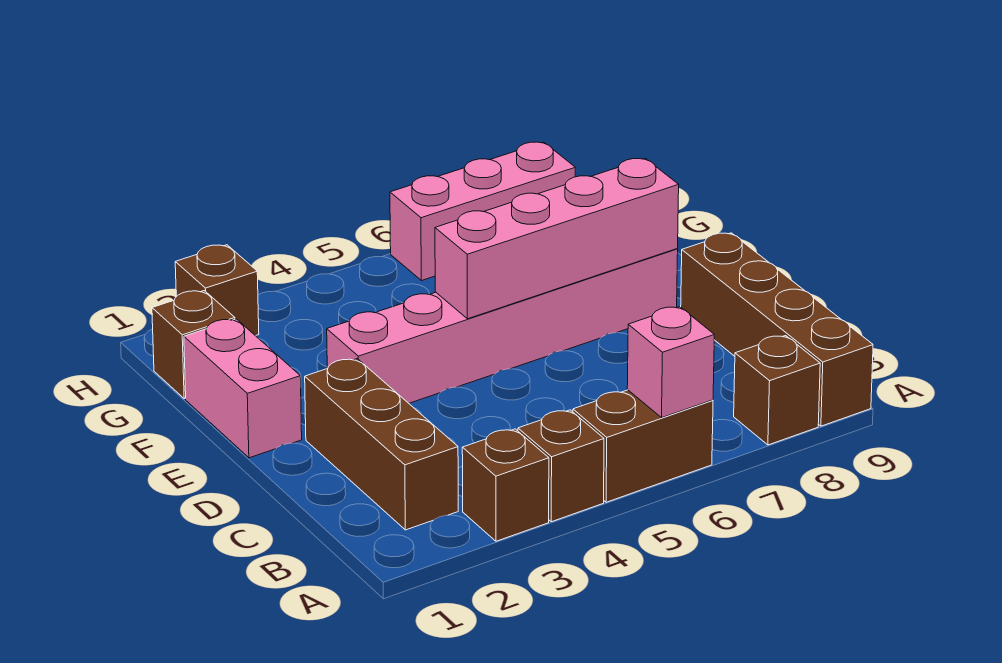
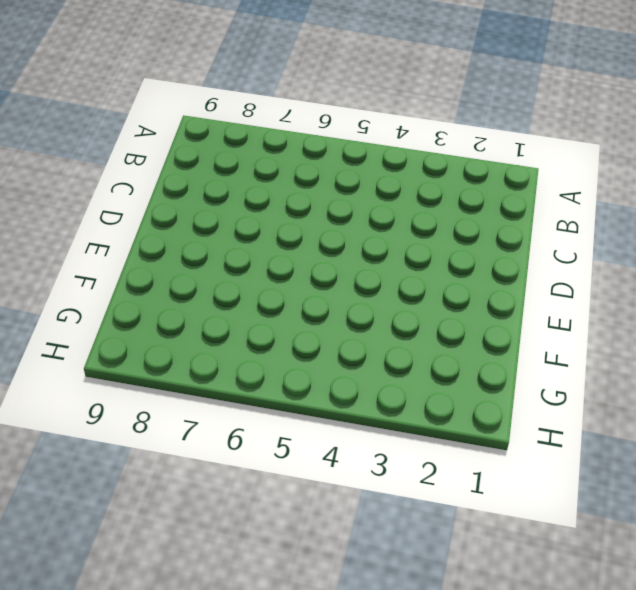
none -> brown brick A3 level 1
none -> brown brick A4 level 1
none -> brown brick A5:A6 level 1

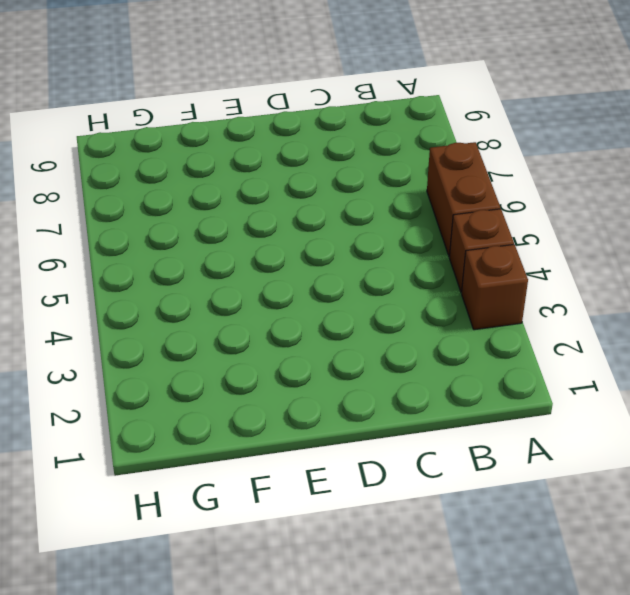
none -> brown brick A8 level 1
none -> brown brick A9:D9 level 1
none -> brown brick B2:D2 level 1

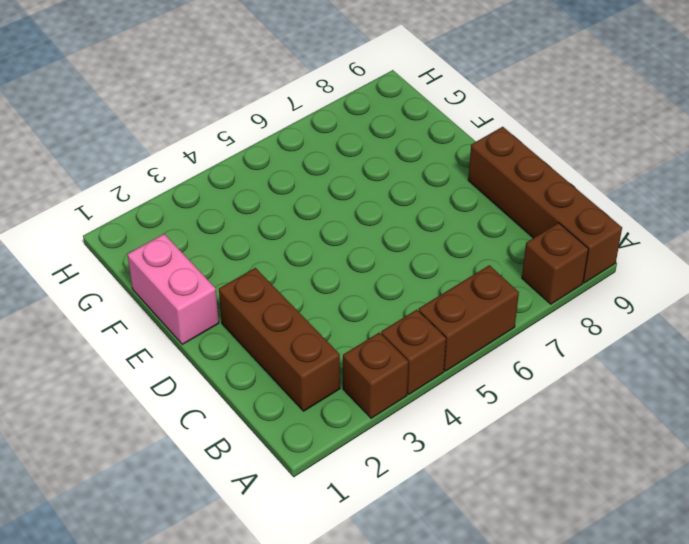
none -> pink brick E3:E8 level 1
none -> brown brick G1 level 1
none -> brown brick H2 level 1

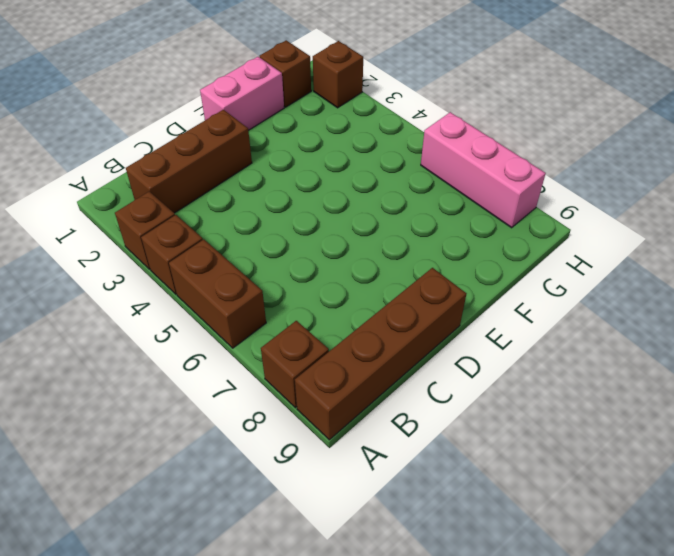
none -> pink brick E3:E8 level 1
none -> pink brick A6 level 2
none -> pink brick E5:E8 level 2

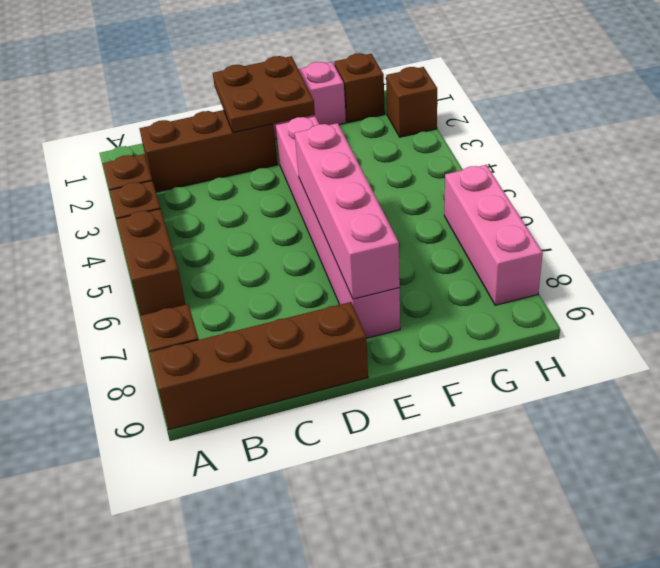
brown plate D1:E2 level 2 -> none
none -> pink brick A6 level 2

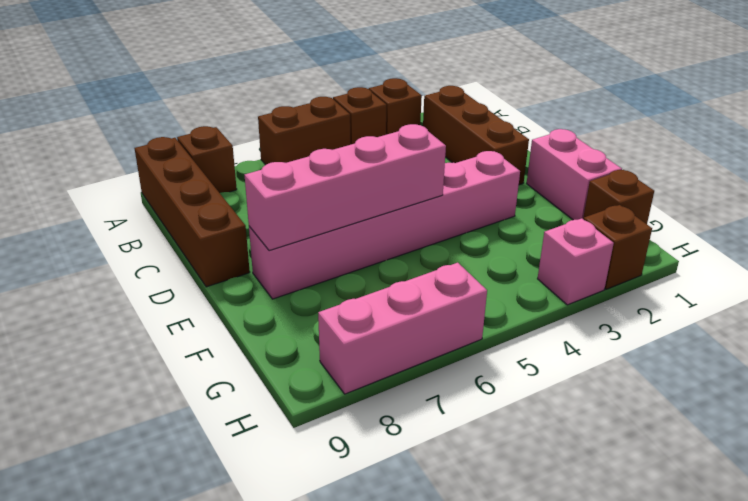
pink brick H3 level 1 -> pink brick A6 level 2

